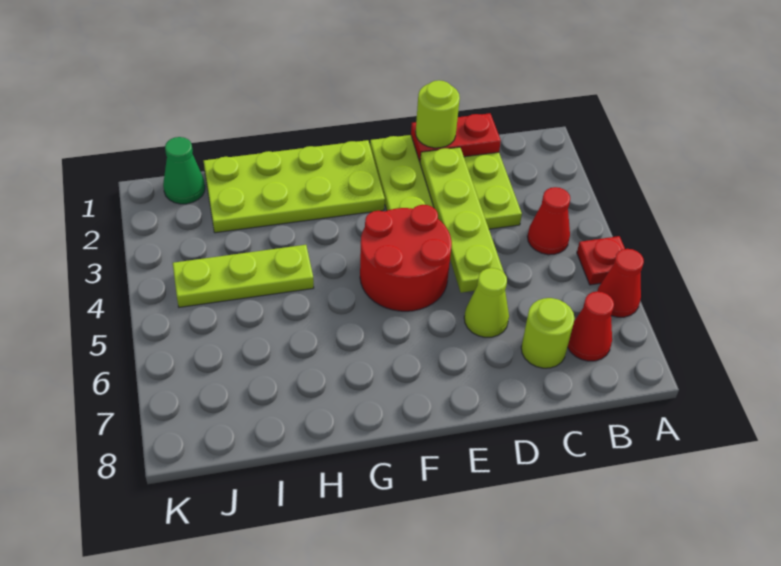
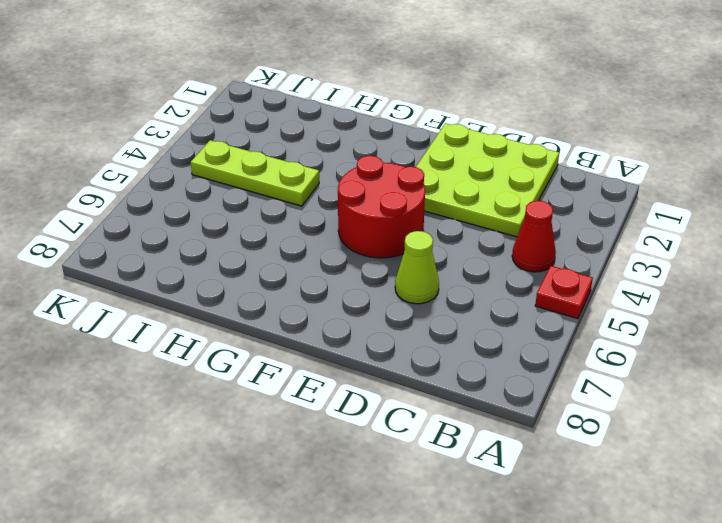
none -> red cone A6 level 1
none -> red cone B7 level 1
none -> lime round brick C7 level 1

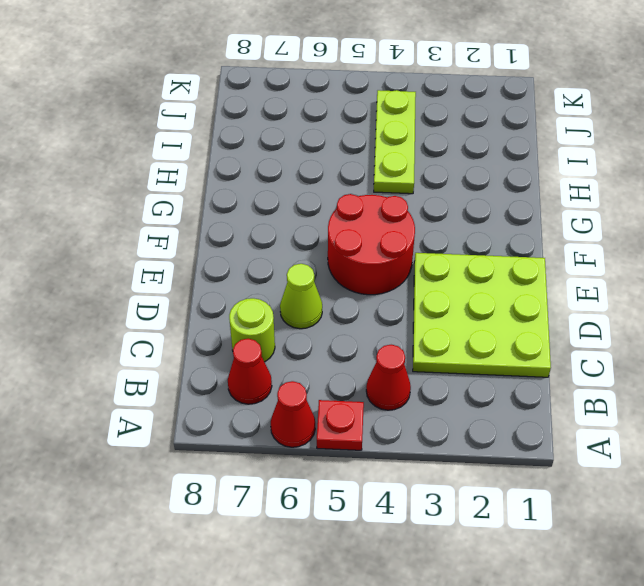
none -> lime plate F1:I2 level 1
none -> green cone J1 level 1
none -> red plate C1:D1 level 2

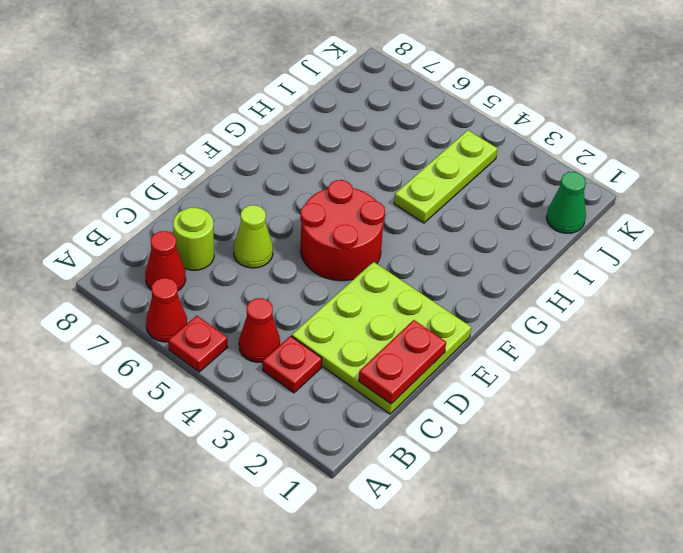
red plate B3 level 1 -> none
none -> lime plate F1:I2 level 1
none -> lime plate D2:D5 level 2
none -> lime round brick D1 level 3

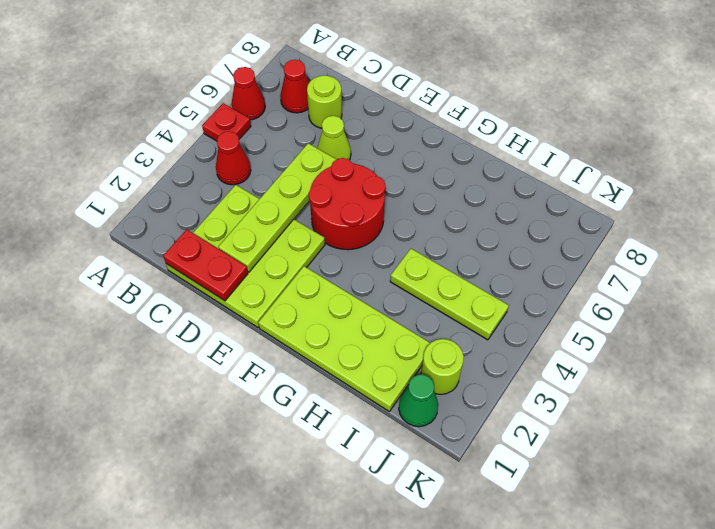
lime round brick J2 level 1 -> lime round brick D1 level 3

